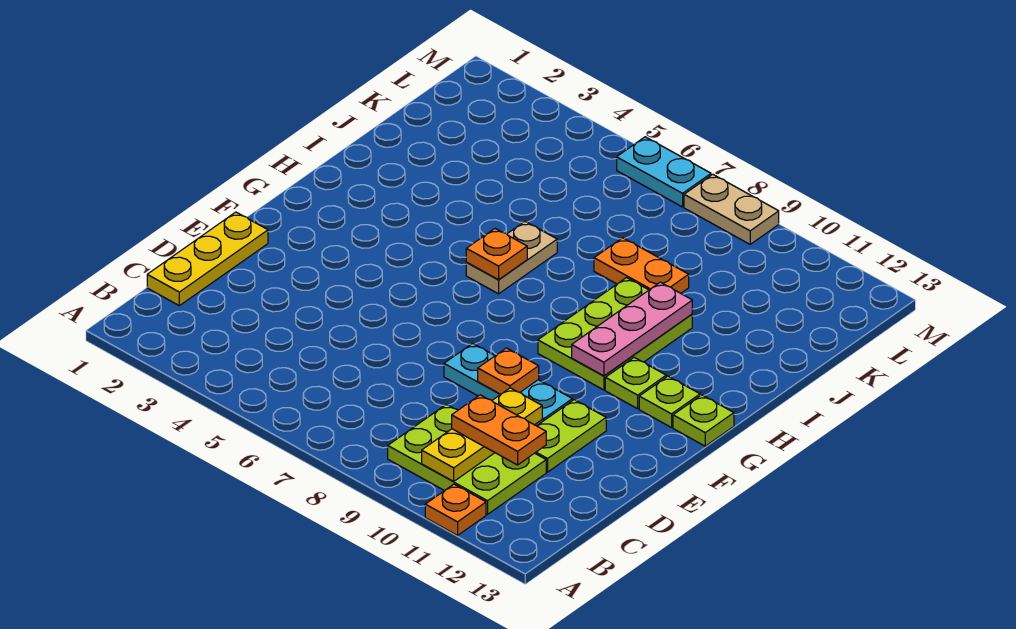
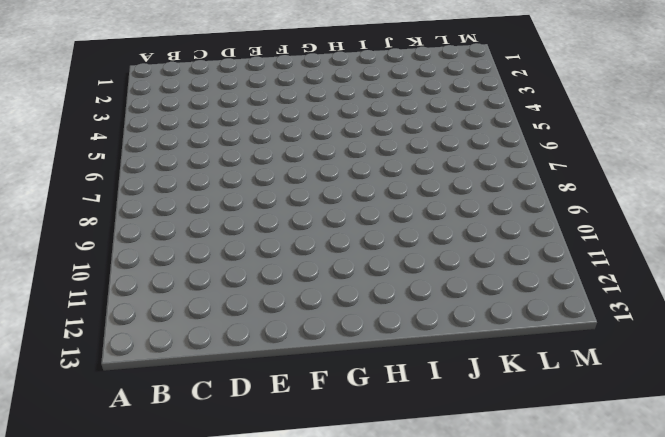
none -> orange plate A11 level 1
none -> lime plate B9:C11 level 1
none -> yellow plate C1:E1 level 1

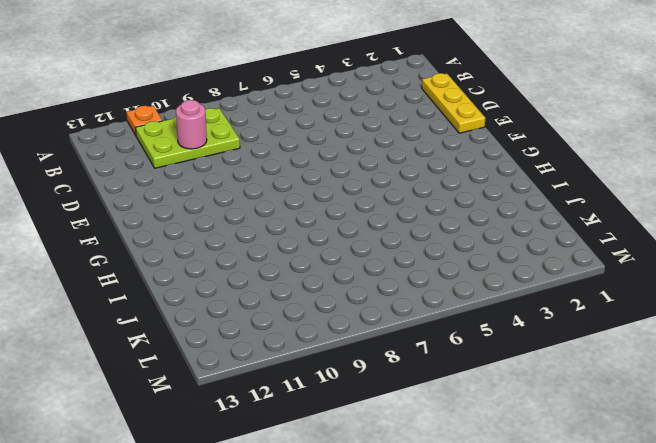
pink round brick C10 level 2 -> yellow plate B10:D10 level 2
none -> lime plate D11:E11 level 1
none -> cyan plate E8:E10 level 1
none -> lime plate G9:I10 level 1

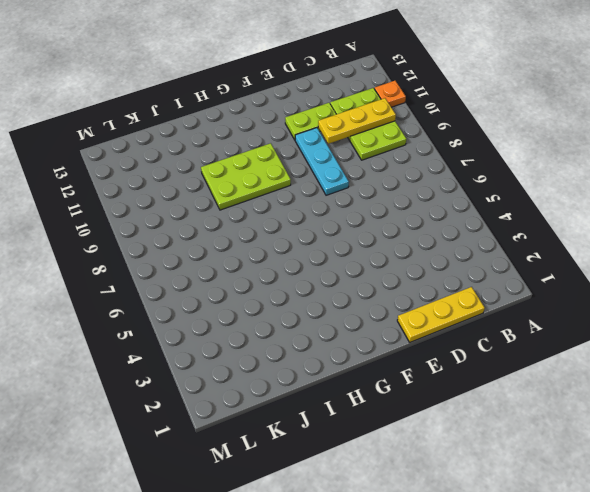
none -> lime plate G11 level 1
none -> lime plate G12 level 1
none -> lime plate G13 level 1

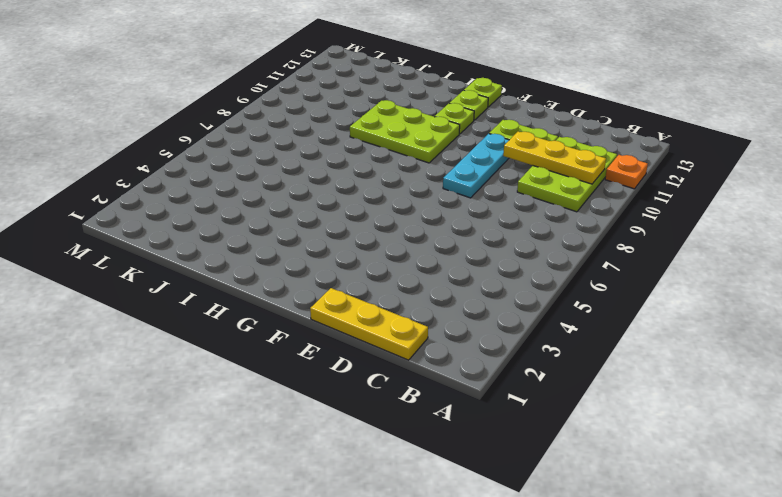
none -> tan plate H6:I6 level 1
none -> orange plate J8:J9 level 1
none -> cyan plate M6:M7 level 1

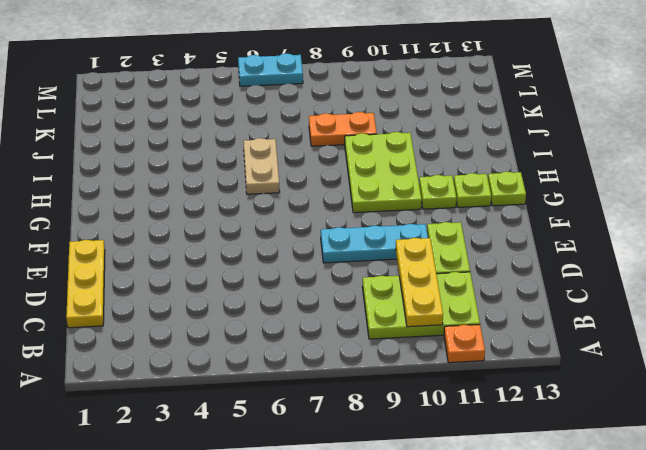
none -> tan plate M8:M9 level 1
none -> orange plate E9 level 2
none -> pink plate G10:I10 level 2

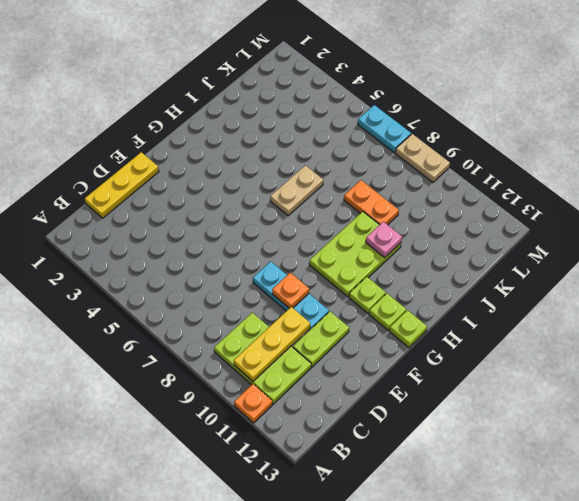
pink plate I10 level 2 -> pink plate G10:I10 level 2
none -> orange plate H6 level 2
none -> orange plate C10:C11 level 3

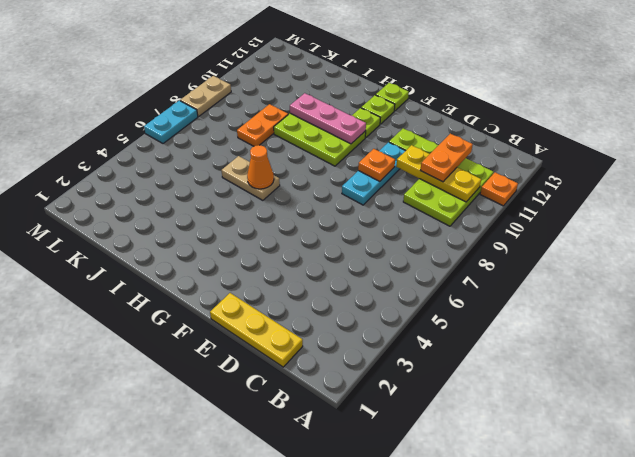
orange cone H6 level 2 -> orange plate H6 level 2

